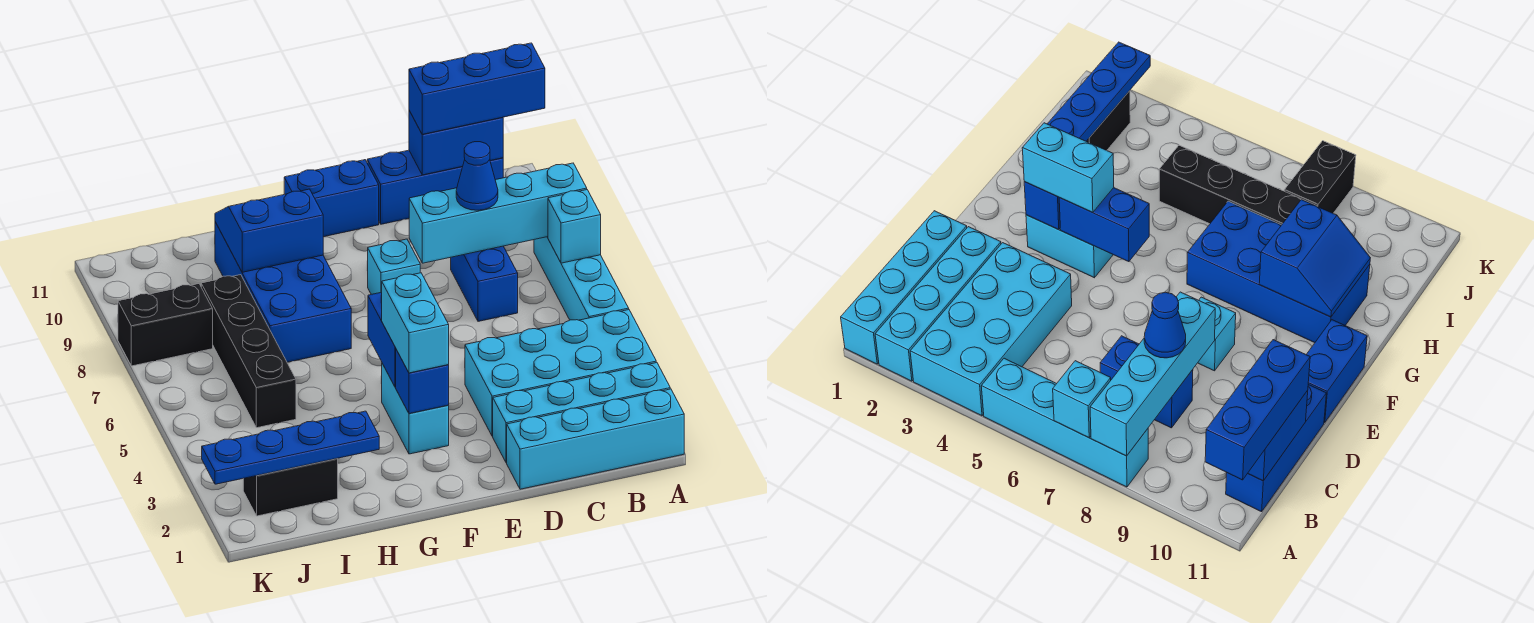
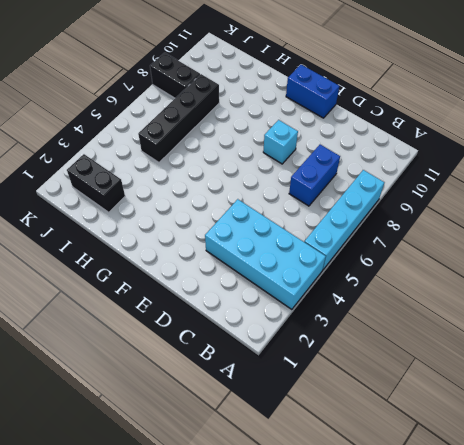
none -> cyan brick A1:D1 level 1
none -> cyan brick A2:D2 level 1
none -> blue brick B11:D11 level 1

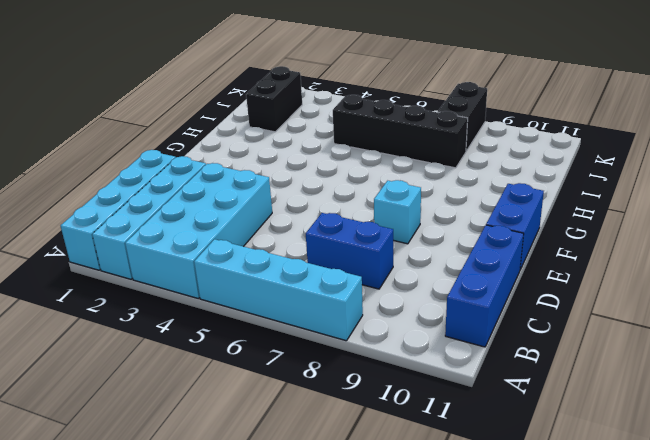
none -> cyan brick F3:F4 level 1
none -> blue brick G7:H10 level 1
none -> cyan brick A7 level 2

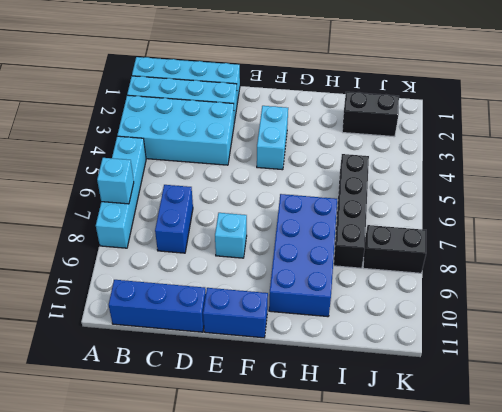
none -> cyan brick A8:D8 level 2
none -> blue brick B11:C11 level 2
none -> blue brick F3 level 2

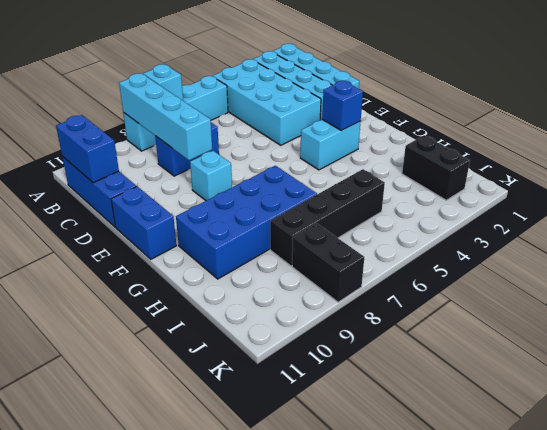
none -> blue brick F4:F5 level 2
none -> blue slope G9:H10 level 2 top 9
none -> blue plate H2:K2 level 2

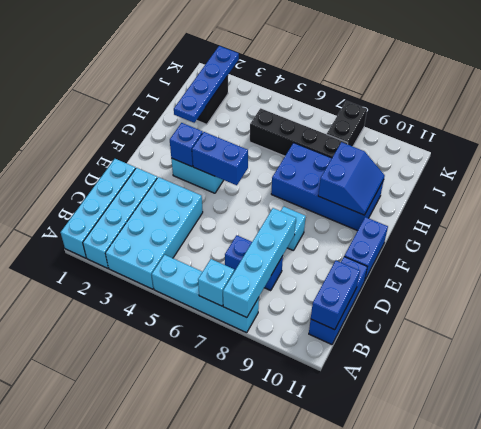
none -> blue brick A11:C11 level 3
none -> blue cone C8 level 3
none -> cyan brick F3:F4 level 3

